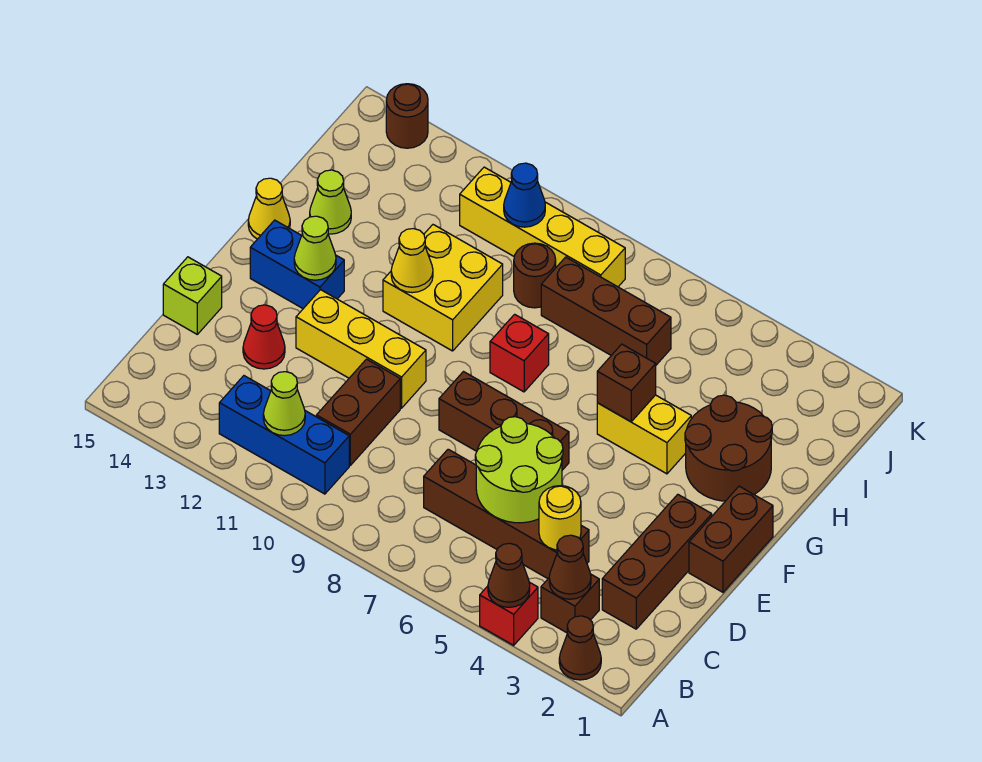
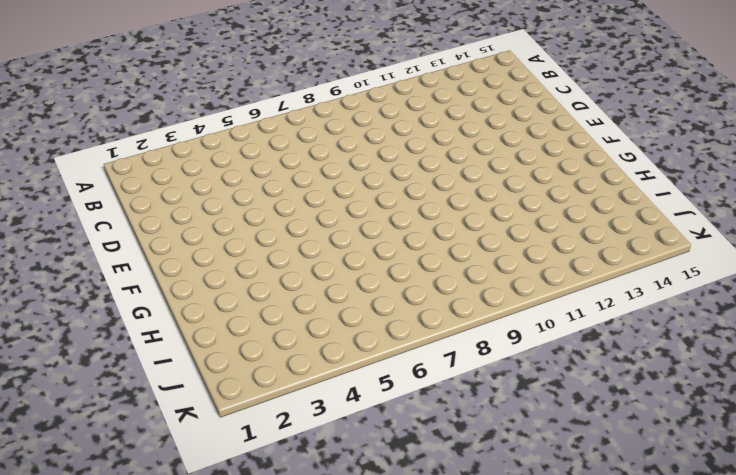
none -> brown cone A2 level 1
none -> red brick A4 level 1
none -> brown brick B3 level 1
none -> blue brick B10:B12 level 1

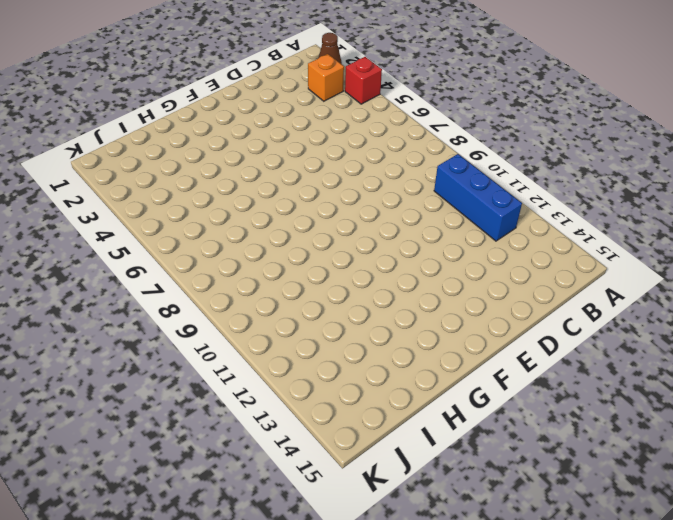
orange brick B3 level 1 -> brown brick B3 level 1
none -> brown brick C2:E2 level 1
none -> brown brick C4:C7 level 1
none -> brown brick C10:D10 level 1
none -> red cone D13 level 1

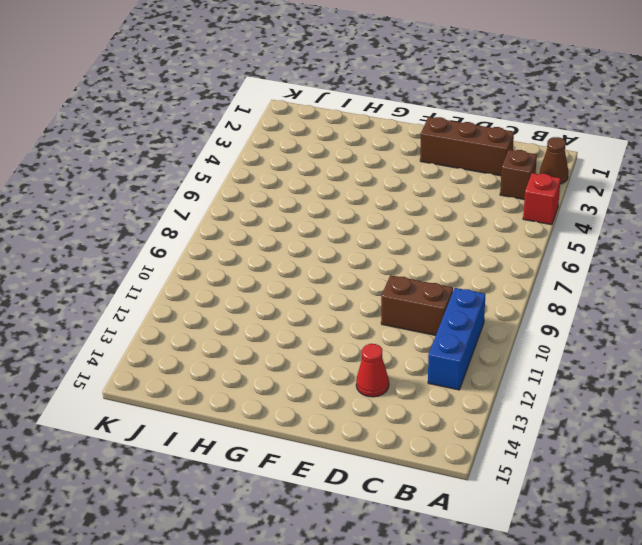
none -> brown brick C4:C7 level 1
none -> lime brick D15 level 1
none -> brown brick E1:F1 level 1
none -> brown brick E6:E8 level 1

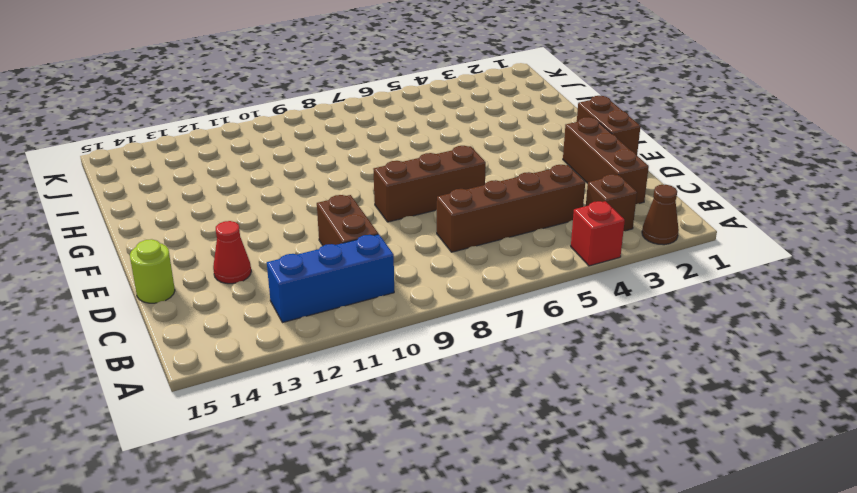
lime round brick D15 level 1 -> lime brick D15 level 1
none -> yellow brick E10:E12 level 1
none -> blue brick F13:F14 level 1
none -> brown round brick G2:H3 level 1
none -> yellow brick G4:G5 level 1

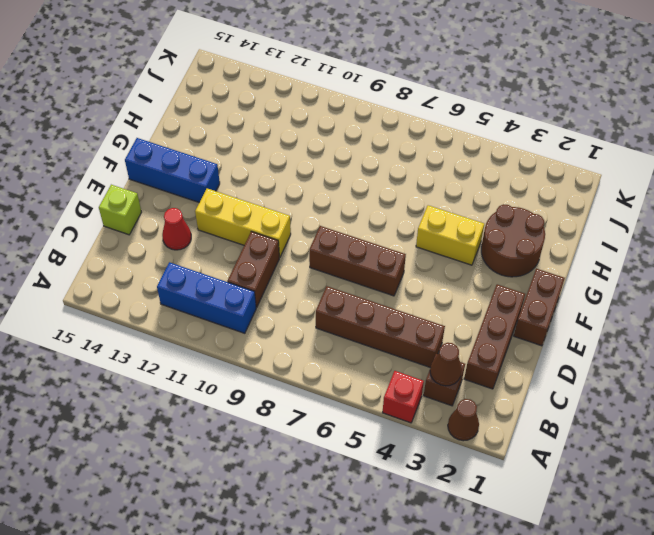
blue brick F13:F15 level 1 -> blue brick F13:F14 level 1
none -> red brick G8 level 1
none -> yellow brick G10:H11 level 1
none -> yellow cone G15 level 1
none -> lime cone H14 level 1

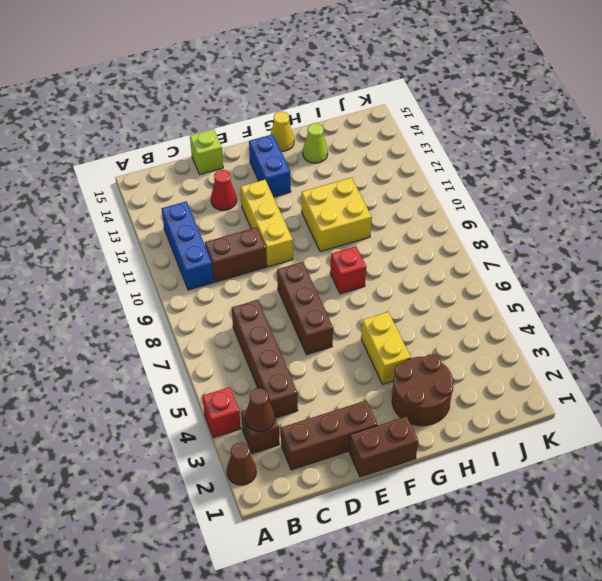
none -> brown brick I6:I8 level 1
none -> brown round brick I9 level 1
none -> yellow brick J8:J11 level 1
none -> brown round brick K14 level 1

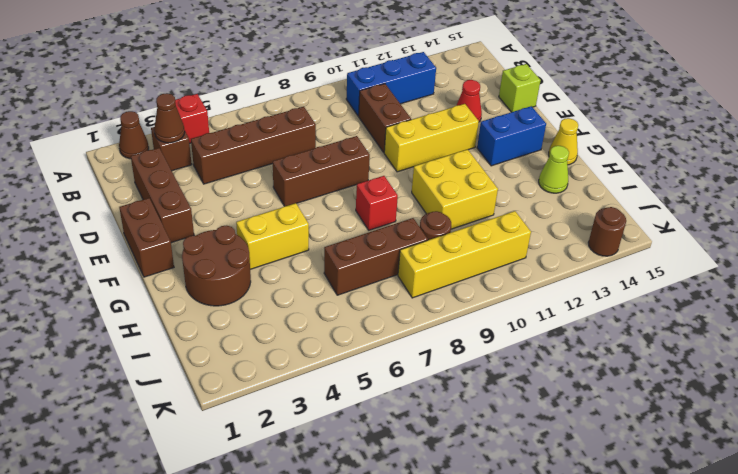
none -> brown cone A4 level 2
none -> lime cone B11 level 2
none -> yellow round brick C4 level 2
none -> lime round brick C5:D6 level 2

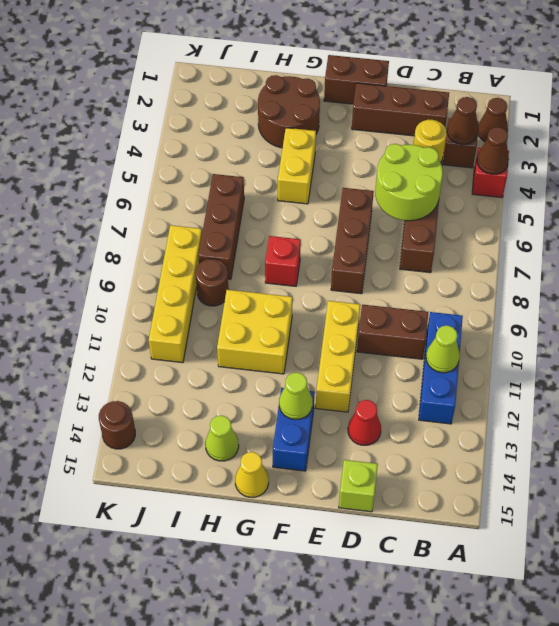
none -> brown brick G5 level 2
none -> yellow cone G11 level 2
none -> blue cone J10 level 2

